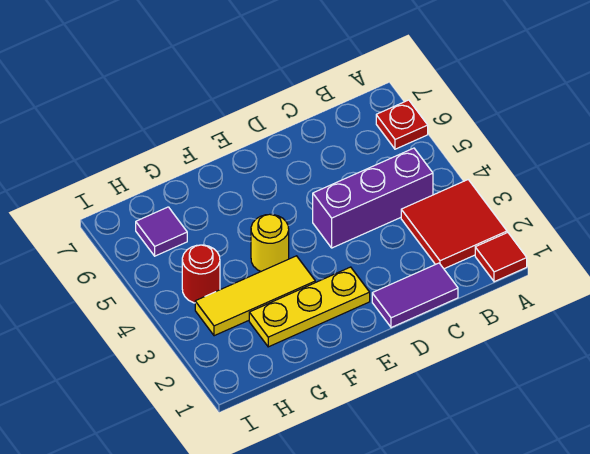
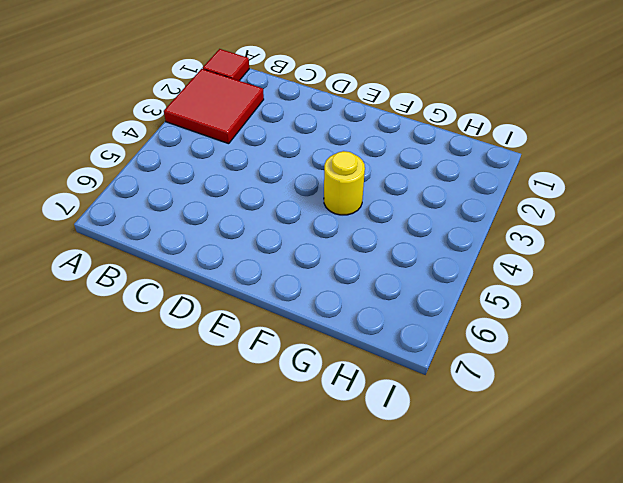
none -> red plate A6 level 1
none -> purple brick B4:D4 level 1

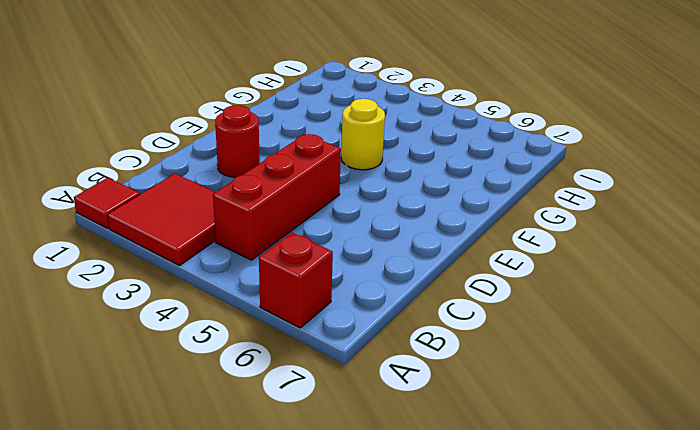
red brick A6 level 1 -> red plate A6 level 1
red brick B4:D4 level 1 -> purple brick B4:D4 level 1
red round brick D2 level 1 -> red round brick H4 level 1
none -> purple tile C1:D1 level 1
none -> yellow plate E2:G2 level 1

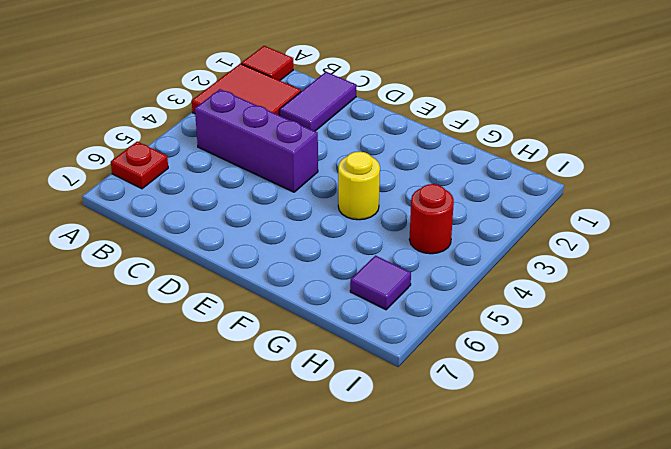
purple tile C1:C2 level 1 -> purple tile C1:D1 level 1
none -> yellow plate E2:G2 level 1
none -> yellow tile F3:H3 level 1

